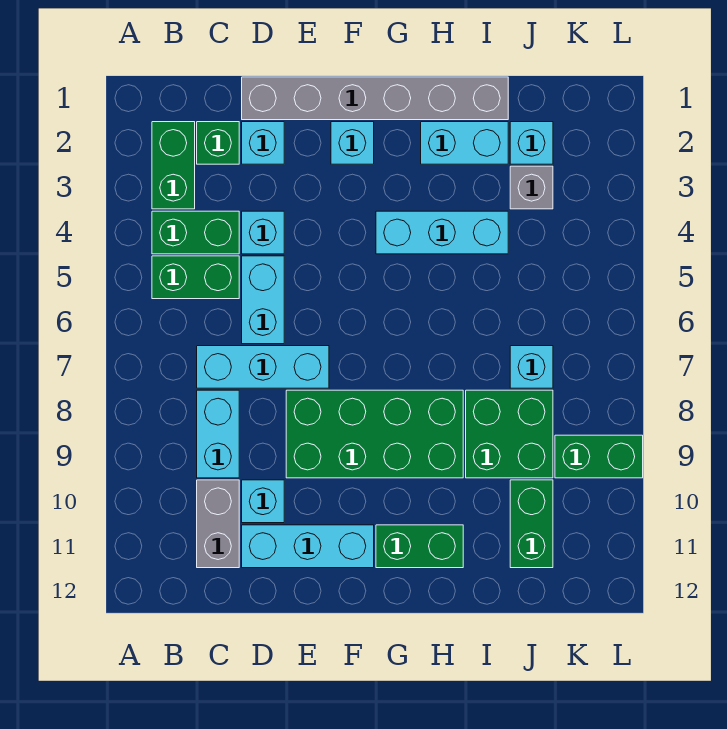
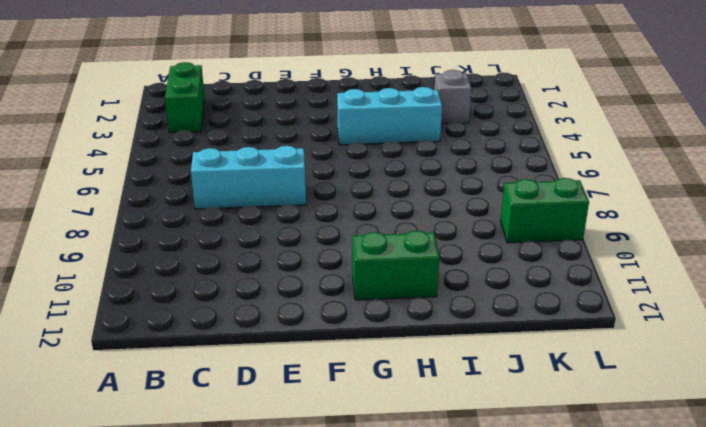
none -> green brick B4:C4 level 1
none -> green brick B5:C5 level 1
none -> green brick C2 level 1

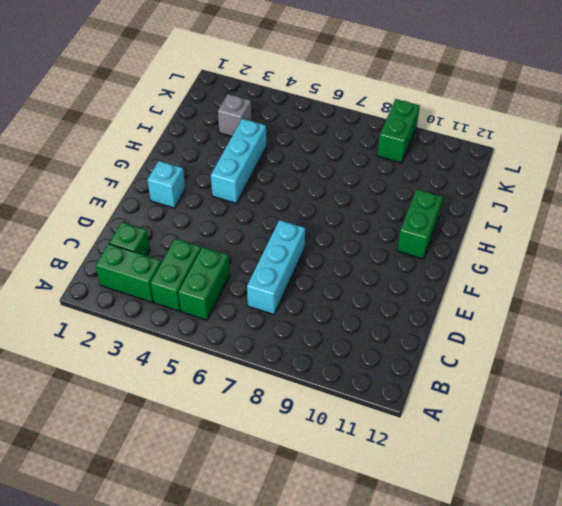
none -> cyan brick C8:C9 level 1
none -> grey brick C10:C11 level 1
none -> grey brick D1:I1 level 1

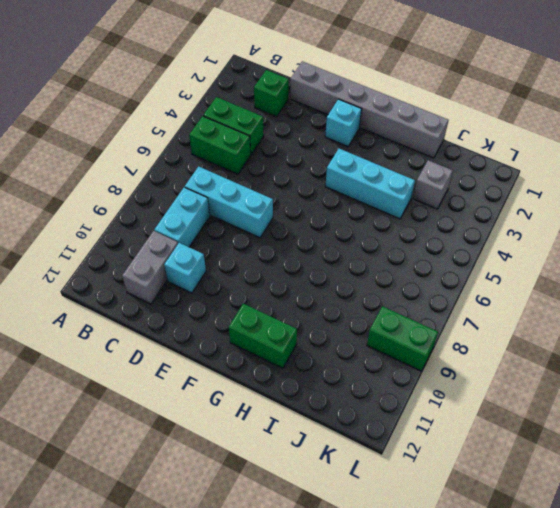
none -> green brick B2:B3 level 1
none -> cyan brick D2 level 1
none -> cyan brick D4 level 1

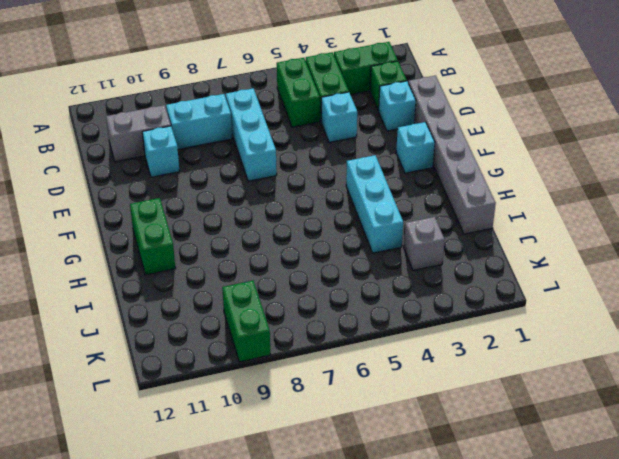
none -> cyan brick D5:D6 level 1
none -> cyan brick D11:F11 level 1
none -> green brick E8:H9 level 1

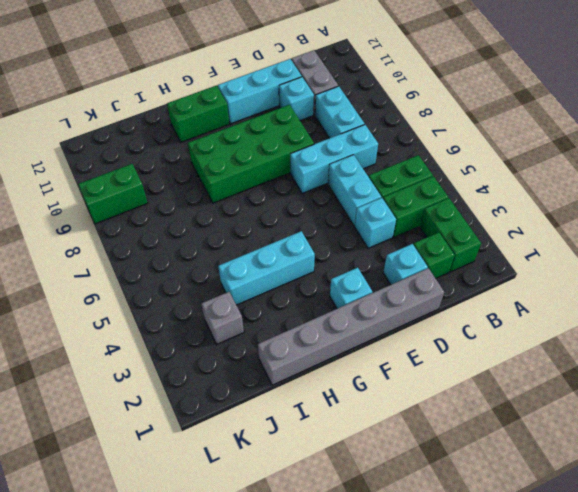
none -> cyan brick H2:I2 level 1
none -> green brick I8:J9 level 1
none -> cyan brick J2 level 1

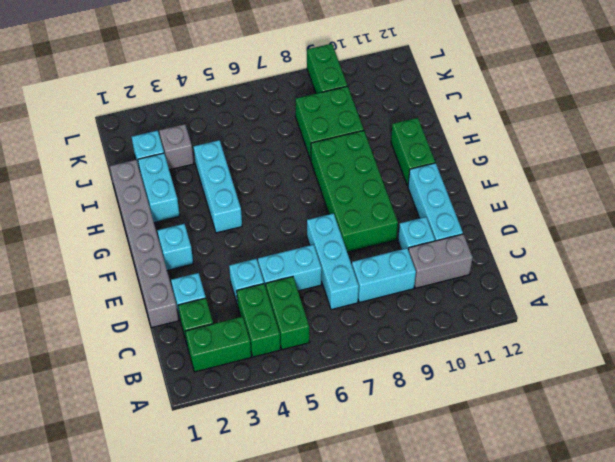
none -> cyan brick J7 level 1
none -> green brick J10:J11 level 1

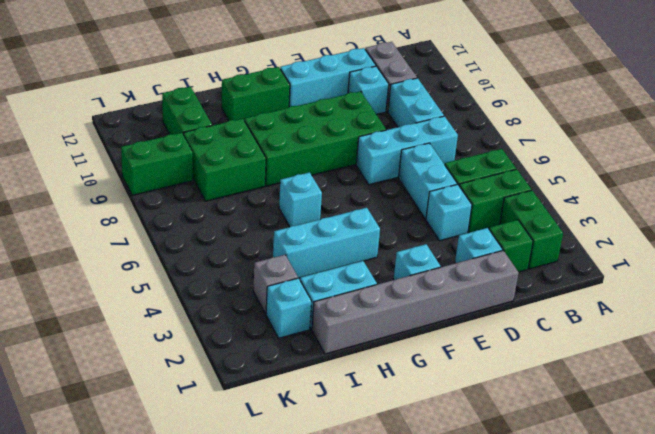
cyan brick H6 level 1 -> cyan brick J7 level 1

